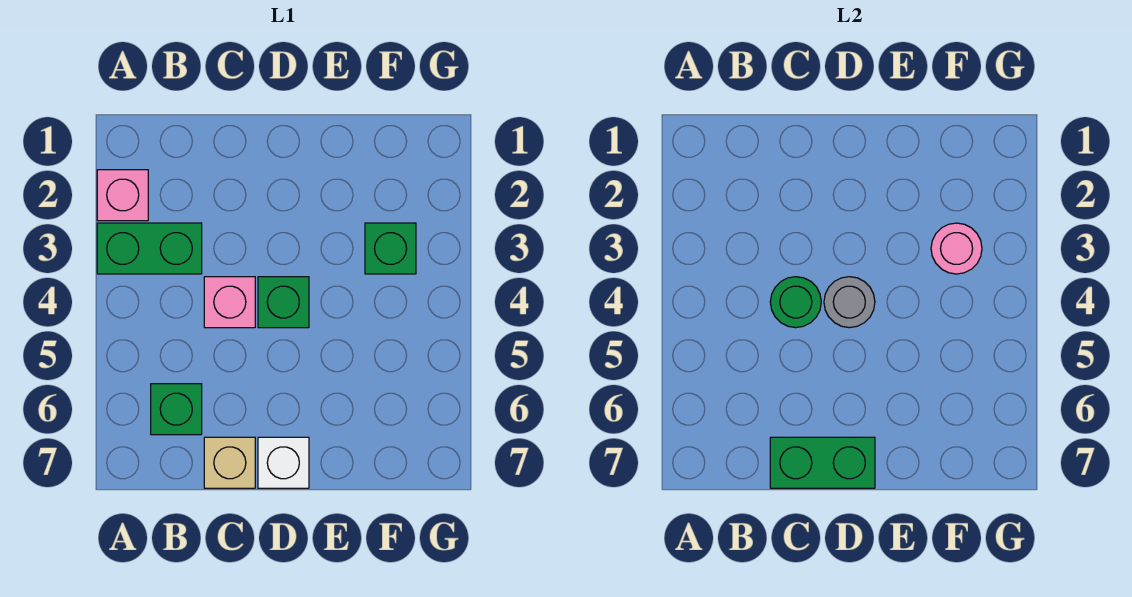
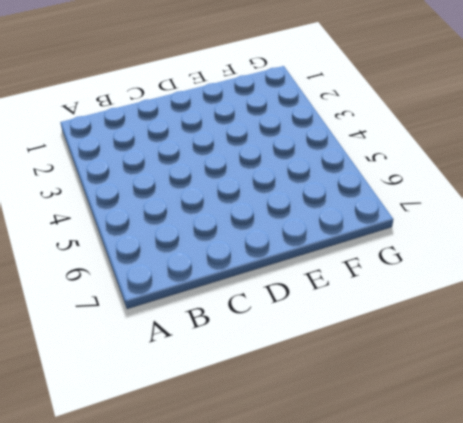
none -> pink brick A2 level 1
none -> green brick A3:B3 level 1
none -> green brick B6 level 1

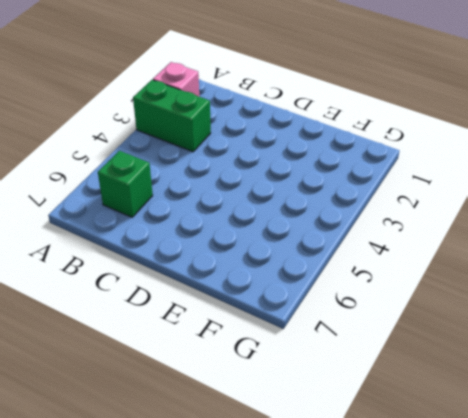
none -> pink brick C4 level 1
none -> tan brick C7 level 1
none -> green brick D4 level 1

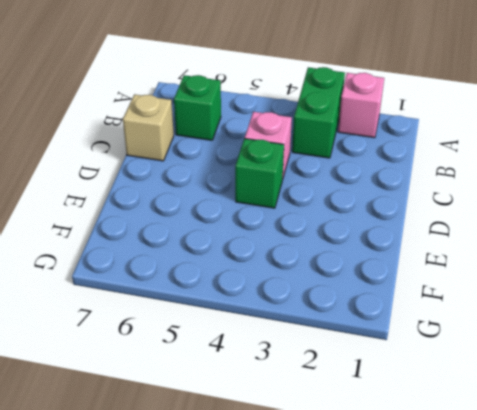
none -> white brick D7 level 1
none -> green brick F3 level 1
none -> green round brick C4 level 2

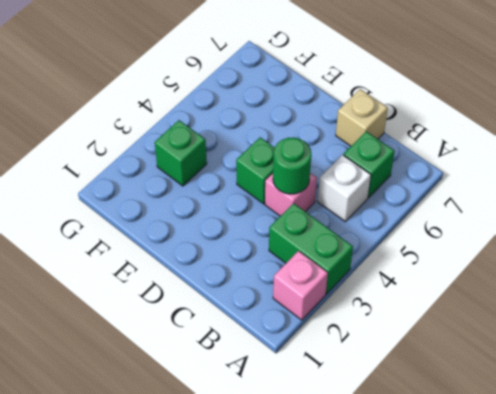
white brick B5 level 1 -> white brick D7 level 1
none -> green brick C7:D7 level 2
none -> grey round brick D4 level 2
none -> pink round brick F3 level 2

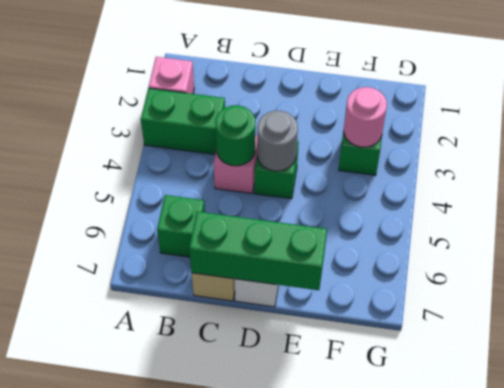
green brick C7:E7 level 2 -> green brick C7:D7 level 2

